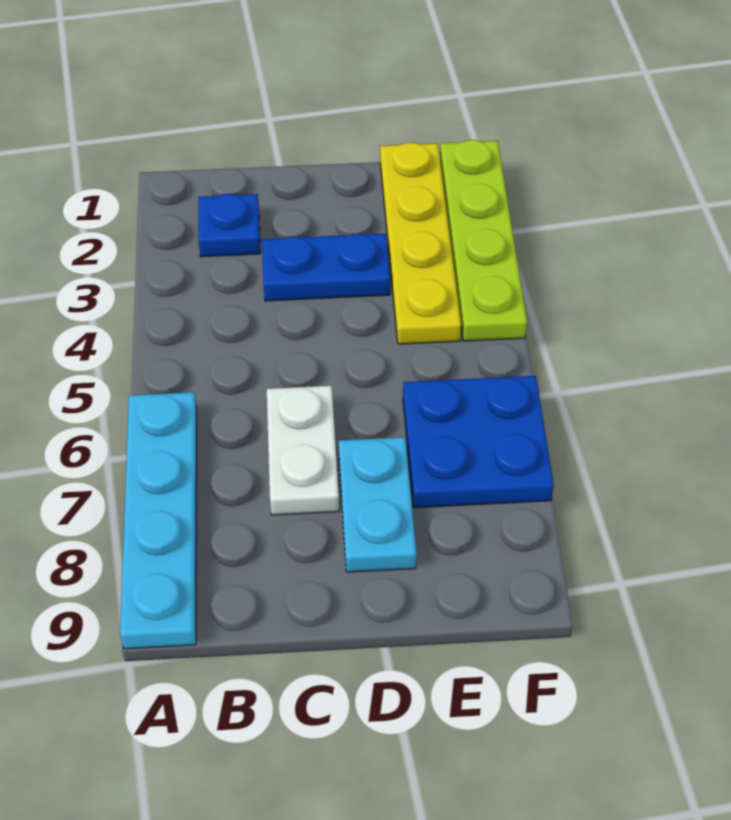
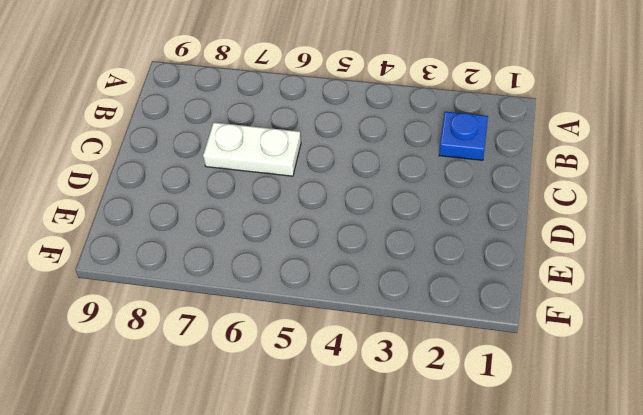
none -> cyan plate A6:A9 level 1
none -> blue plate C3:D3 level 1

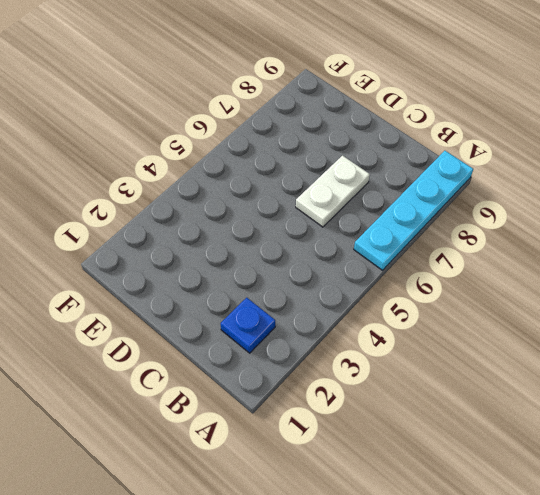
none -> blue plate C3:D3 level 1
none -> cyan plate D7:D8 level 1

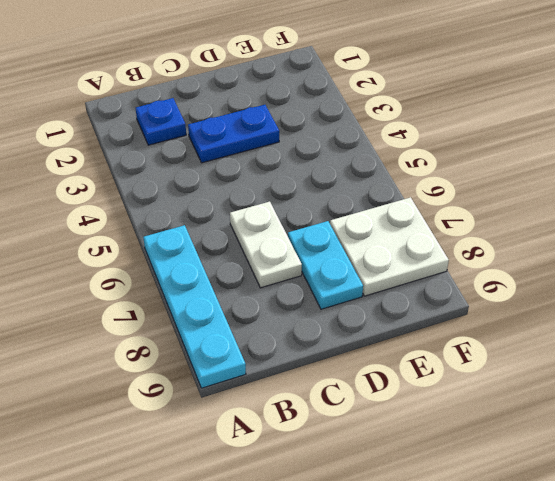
white plate E7:F8 level 1 -> blue plate E6:F7 level 1
none -> yellow plate E1:E4 level 1
none -> lime plate F1:F4 level 1

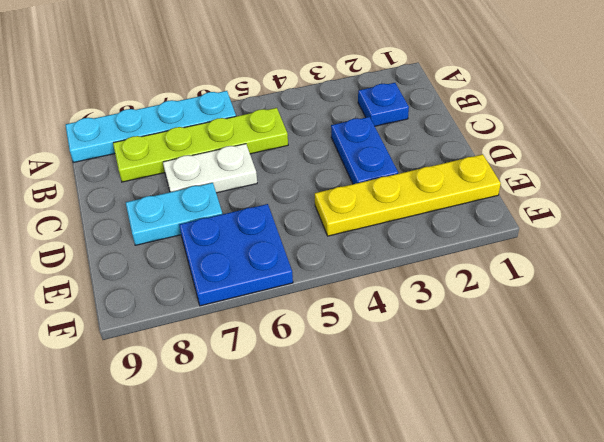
lime plate B5:B8 level 1 -> lime plate F1:F4 level 1

